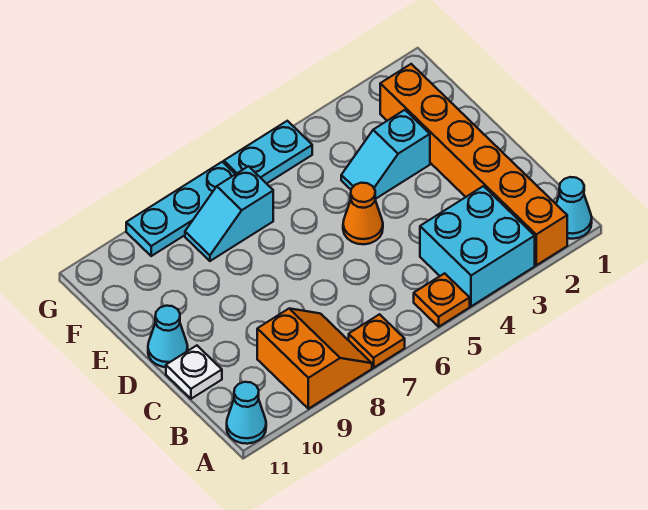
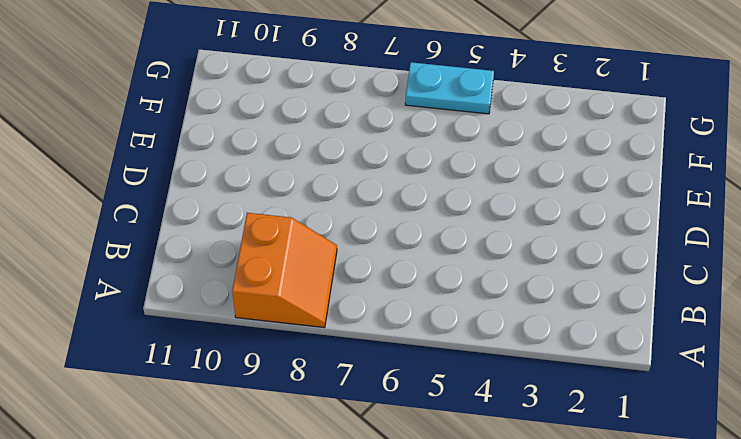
none -> cyan cone A1 level 1
none -> orange brick A2:F2 level 1
none -> cyan brick A3:B4 level 1

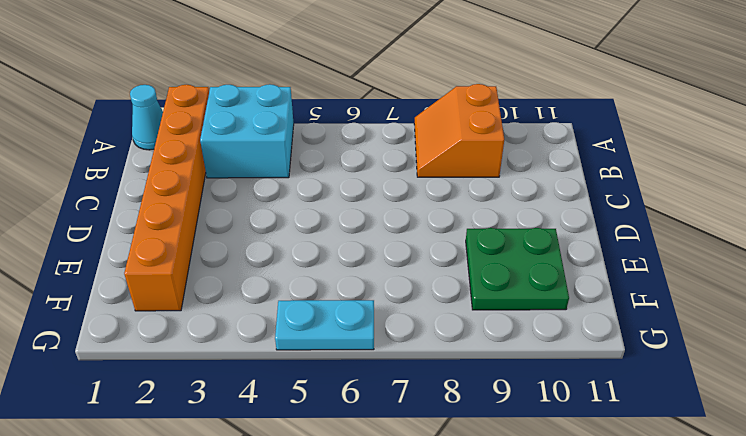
green plate E9:F10 level 1 -> none
none -> orange plate A5 level 1
none -> orange plate A7 level 1
none -> cyan cone A11 level 1

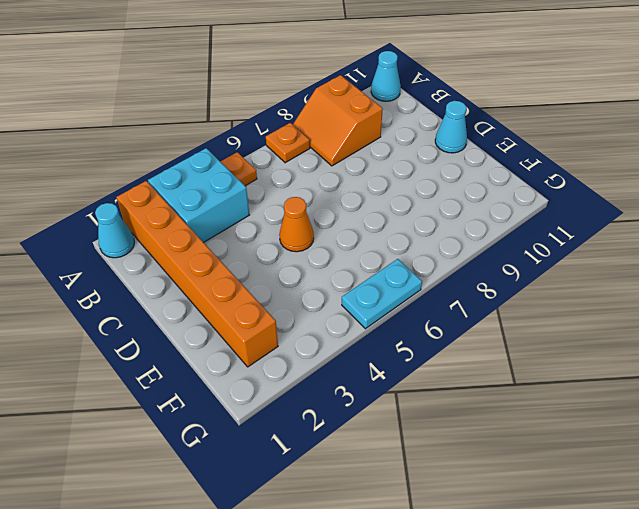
none -> white plate C11 level 1
none -> cyan slope E3:E4 level 1 top 3
none -> cyan slope F7:F8 level 1 top 7

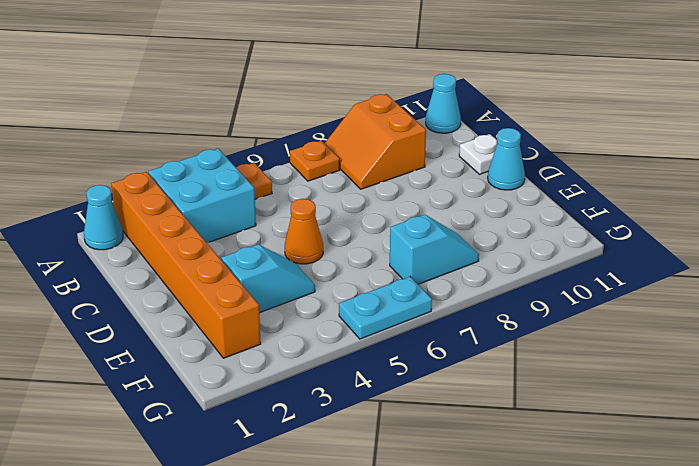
none -> cyan plate G7:G9 level 1

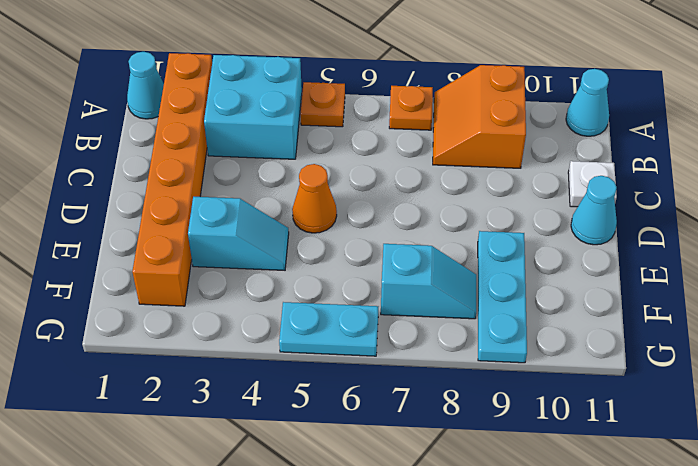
cyan plate E9:G9 level 1 -> cyan plate G7:G9 level 1

